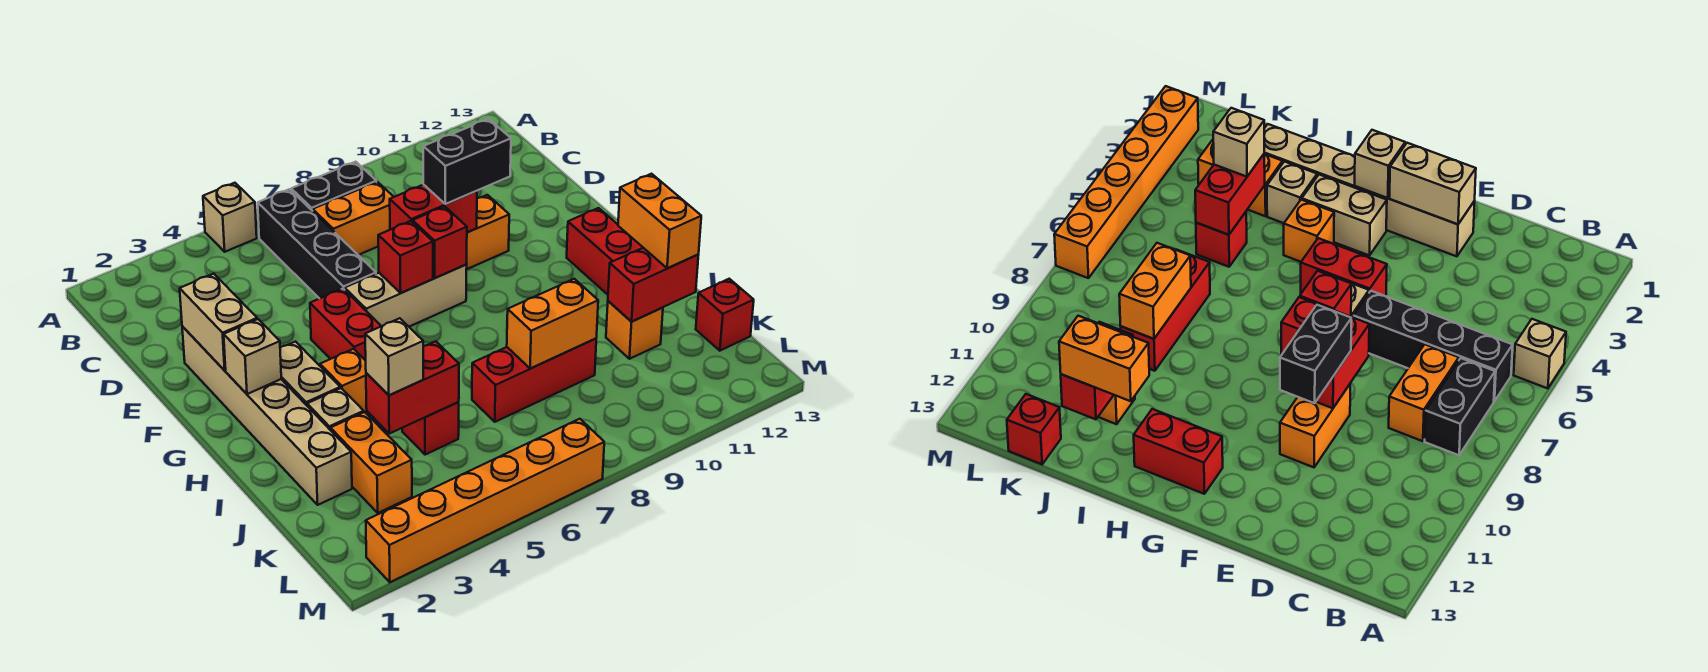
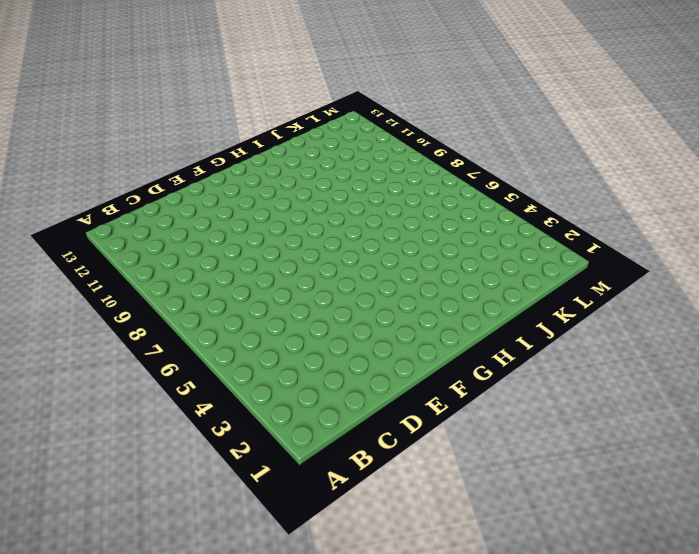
none -> tan brick A5 level 1
none -> black brick B6:E6 level 1
none -> black brick B7:B8 level 1

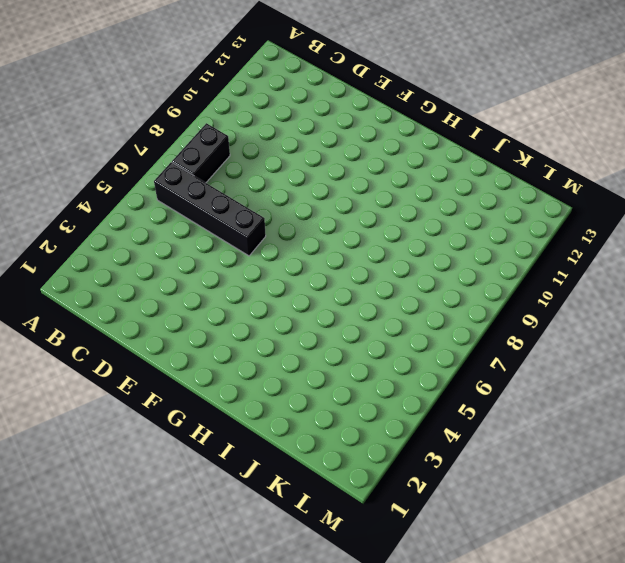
none -> tan brick A5 level 1
none -> orange brick C7:C8 level 1
none -> tan brick E2:J2 level 1

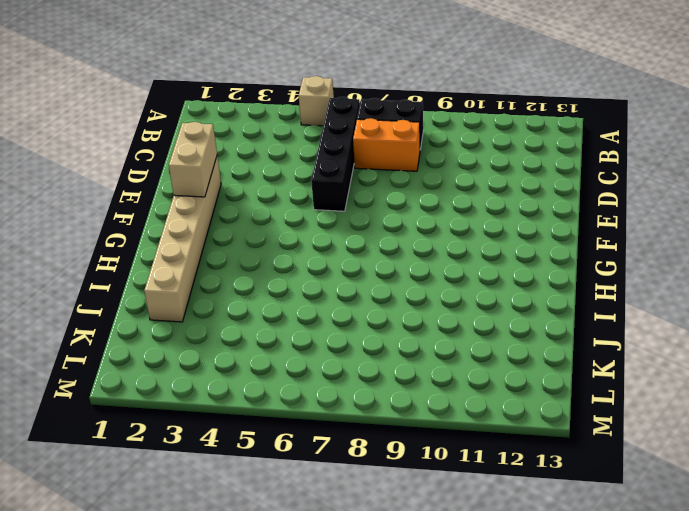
none -> orange brick E9:E10 level 1
none -> red brick F5:G5 level 1
none -> tan brick F6:F8 level 1

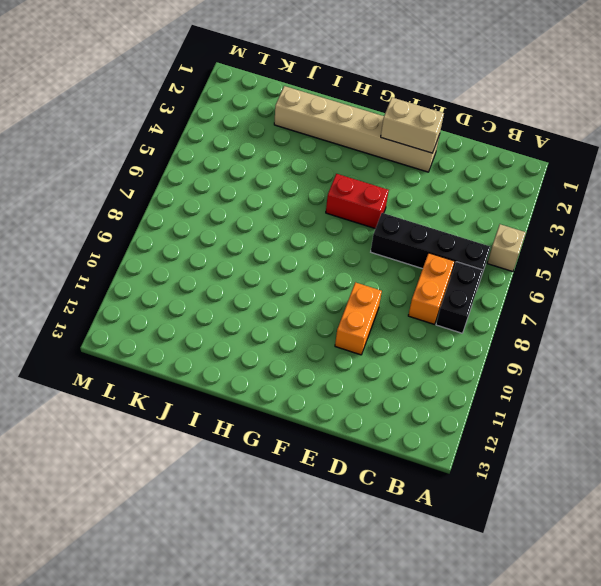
none -> tan brick F6:F8 level 1
none -> tan brick G3:H3 level 1
none -> red brick G12:H12 level 1

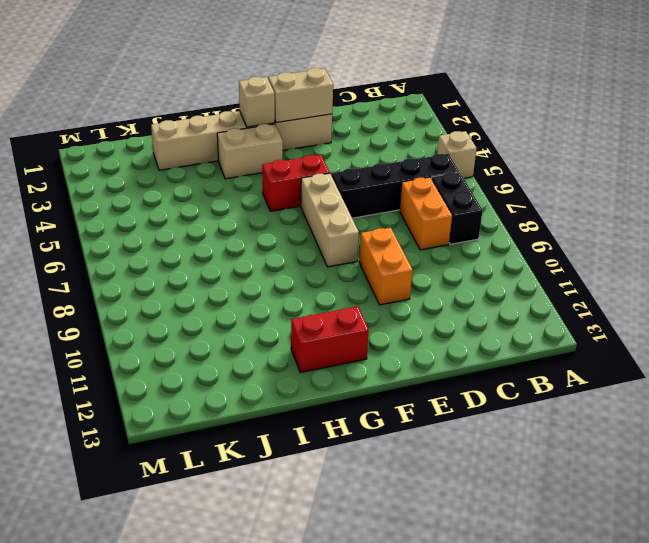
none -> orange brick H4 level 1
none -> tan brick I3 level 1
none -> orange brick J3:K3 level 1

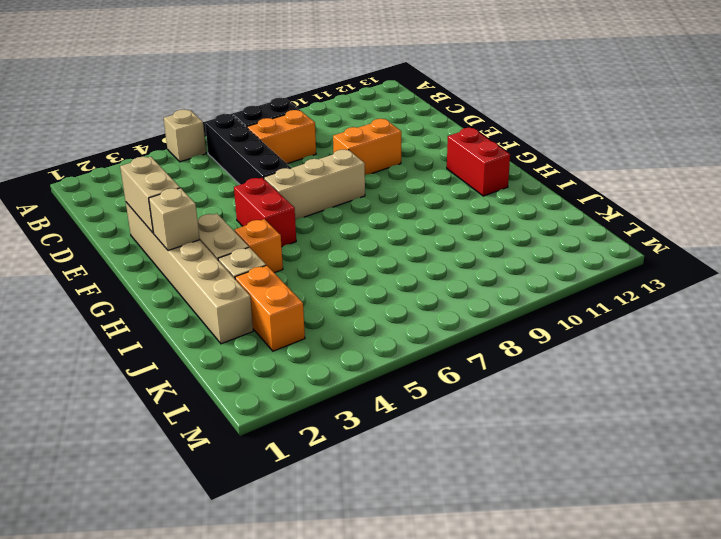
none -> red brick J5 level 1
none -> red brick J7:J9 level 1
none -> orange brick J11 level 1

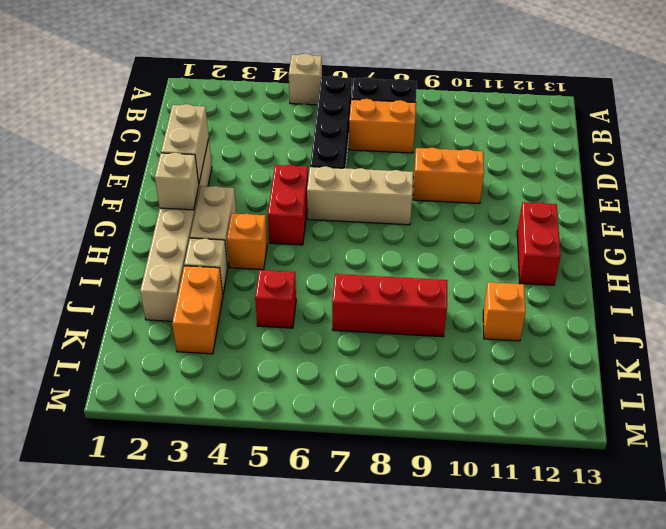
none -> red brick K13 level 1
none -> orange brick M2:M7 level 1
none -> red brick E8:E9 level 2

